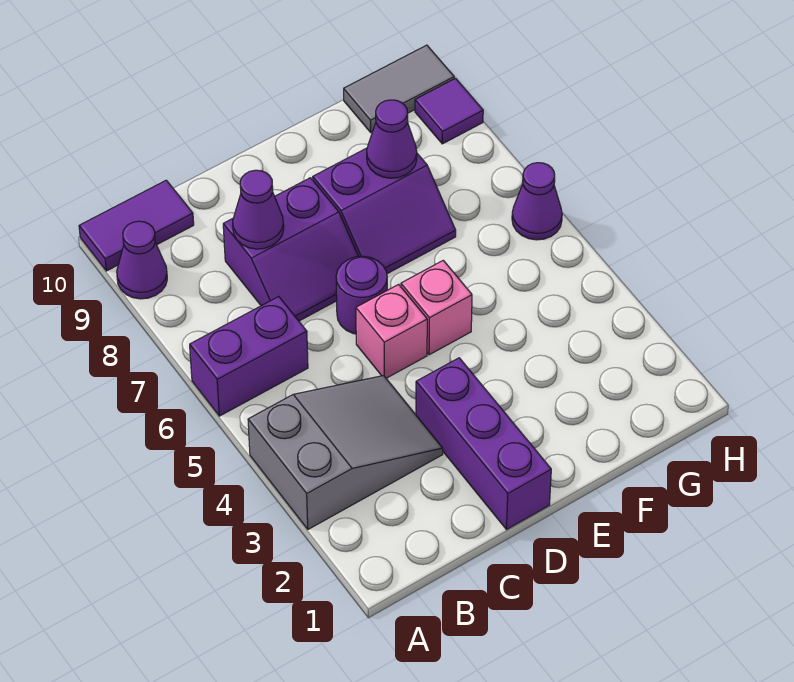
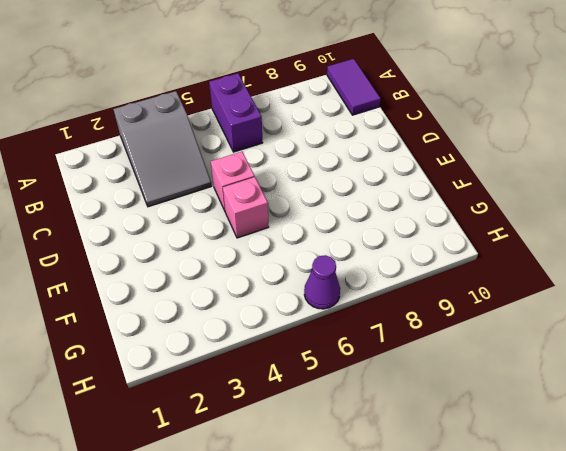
none -> purple cone A9 level 1
none -> purple slope C7:D8 level 1 top 8
none -> purple brick D1:D3 level 1

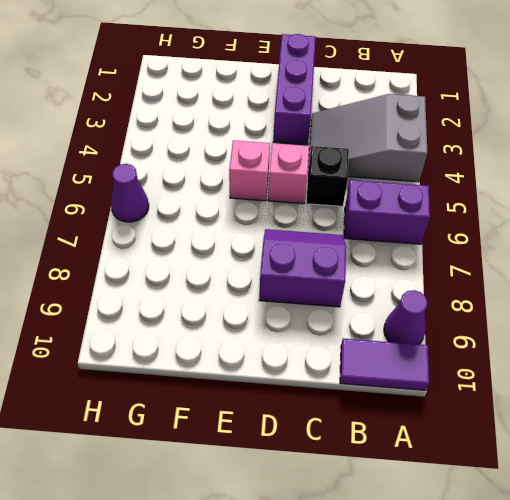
black brick C5 level 1 -> none
none -> purple round brick D6 level 1
none -> purple slope E7:F8 level 1 top 8
none -> grey tile G10:H10 level 1

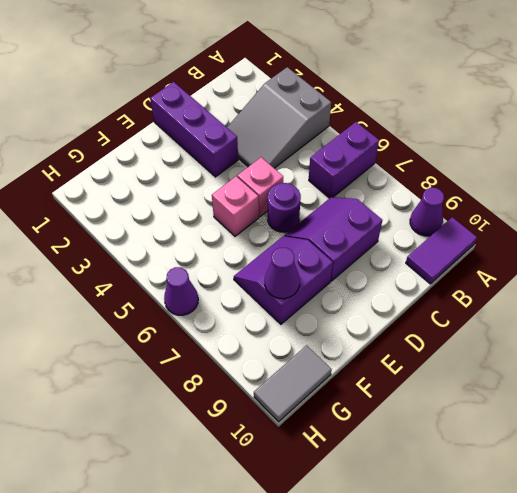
none -> purple tile H9 level 1
none -> purple cone C8 level 2

